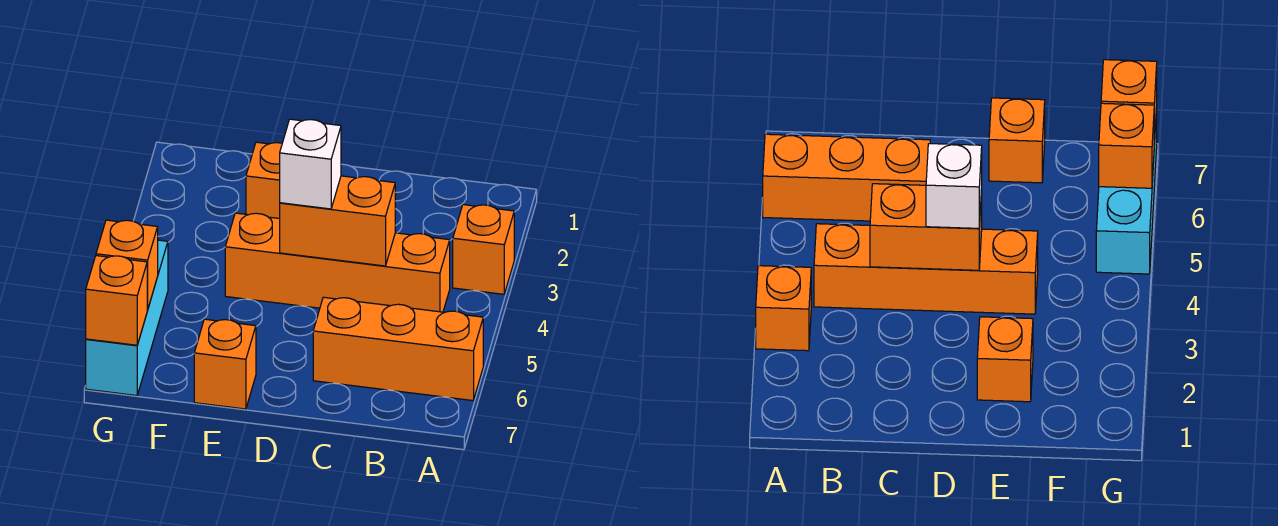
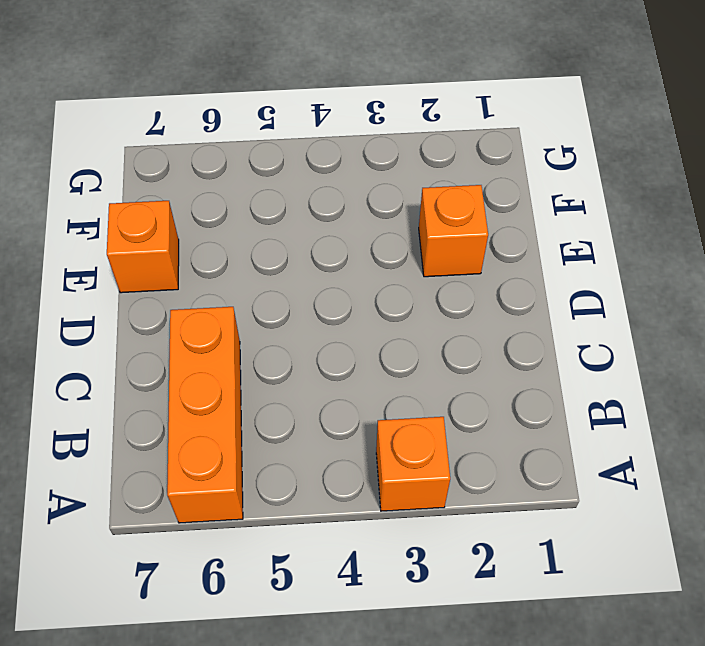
none -> orange brick B4:E4 level 1
none -> cyan brick G5:G7 level 1

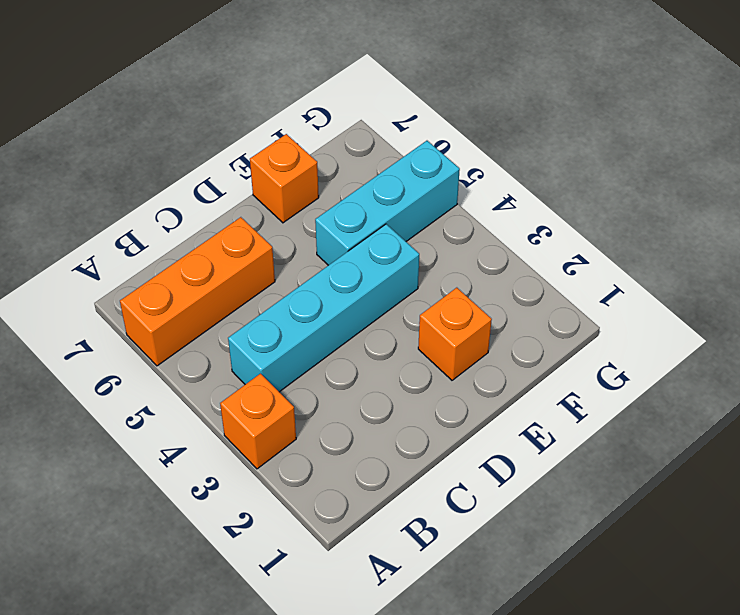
cyan brick B4:E4 level 1 -> orange brick B4:E4 level 1
cyan brick E5:G5 level 1 -> cyan brick G5:G7 level 1
none -> orange brick C4:D4 level 2
none -> orange brick G6 level 2

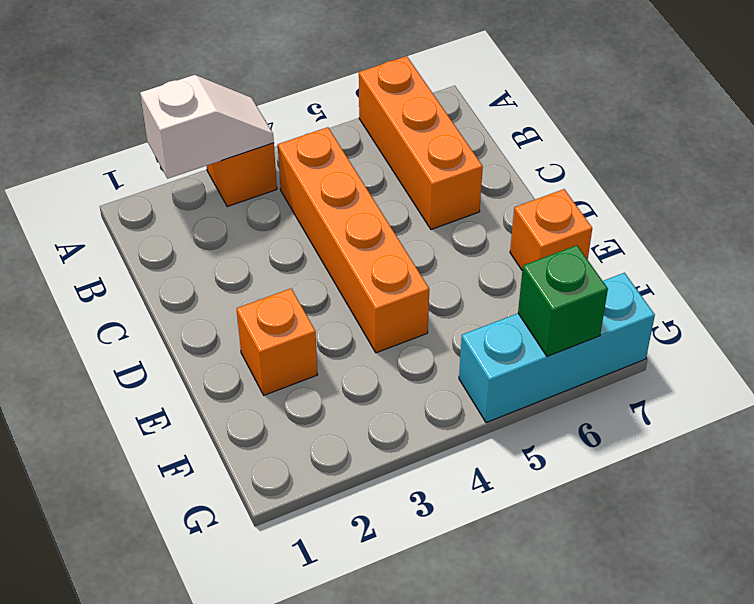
white slope A2:A3 level 2 top 2 -> none
green brick G6 level 2 -> orange brick G6 level 2
none -> orange brick C4:D4 level 2
none -> orange brick G7 level 2

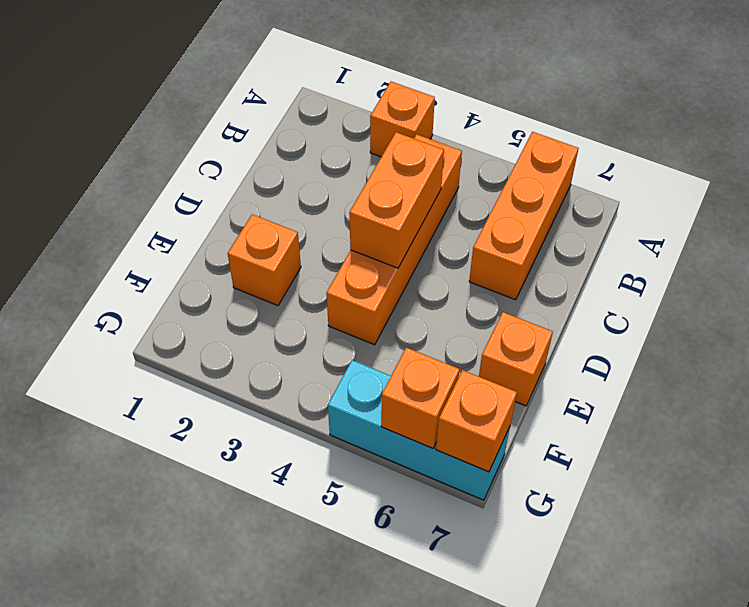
none -> white brick D4 level 3

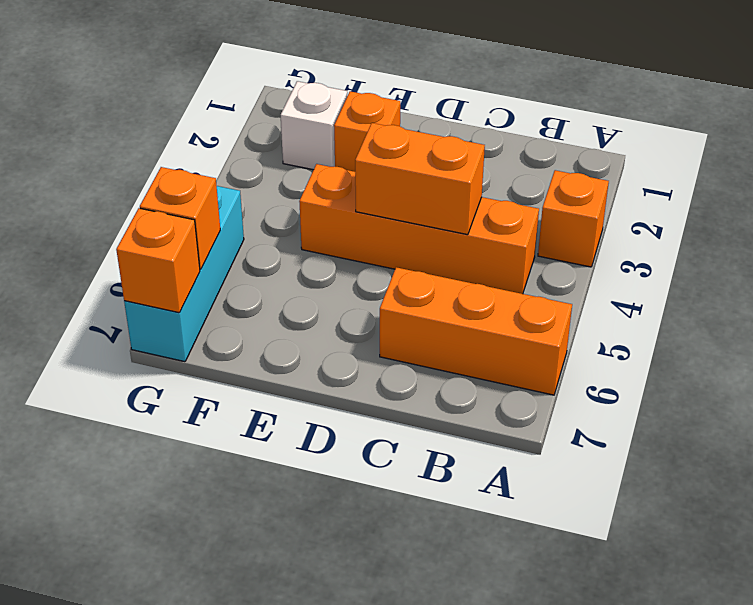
white brick F2 level 1 -> white brick D4 level 3
none -> orange brick E7 level 1

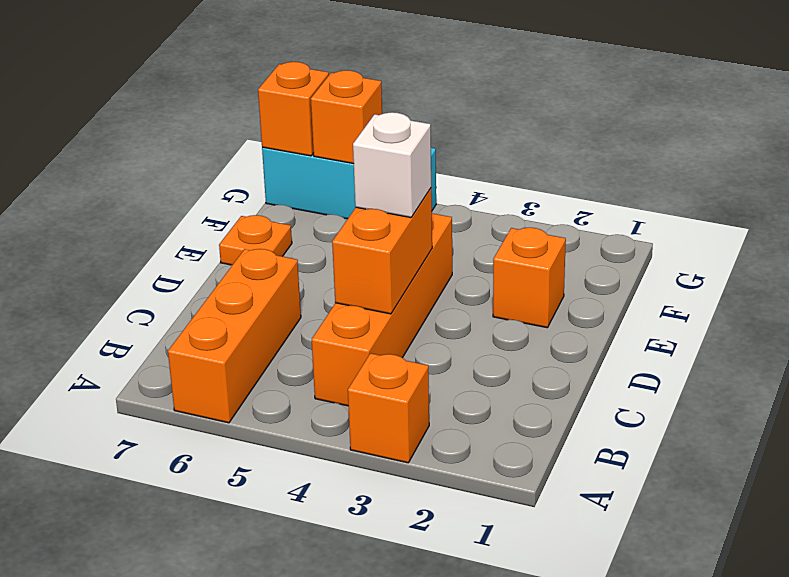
orange plate E7 level 1 -> orange brick E7 level 1

